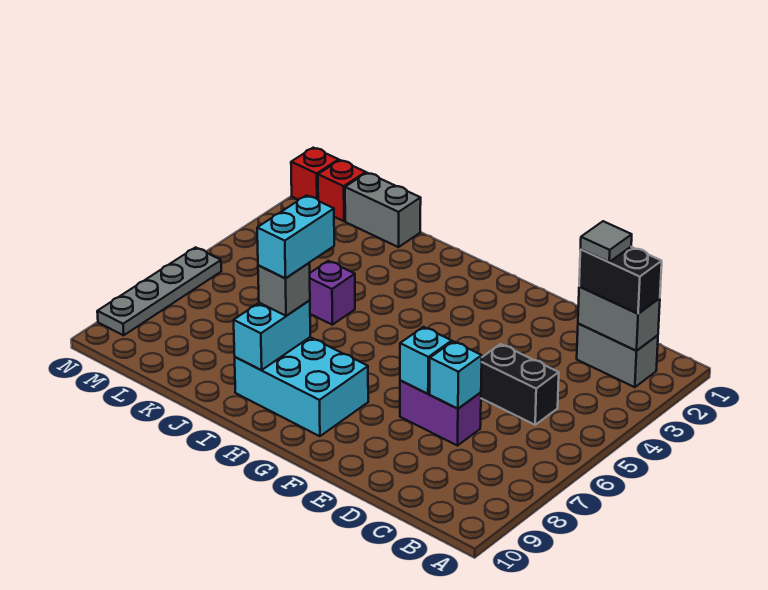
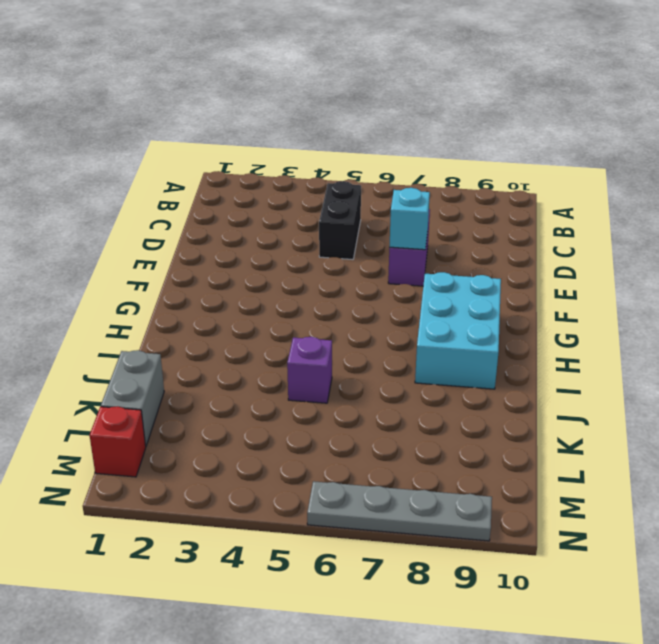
none -> grey brick B2:C2 level 1
none -> red brick N1 level 1
none -> grey brick B2:C2 level 2

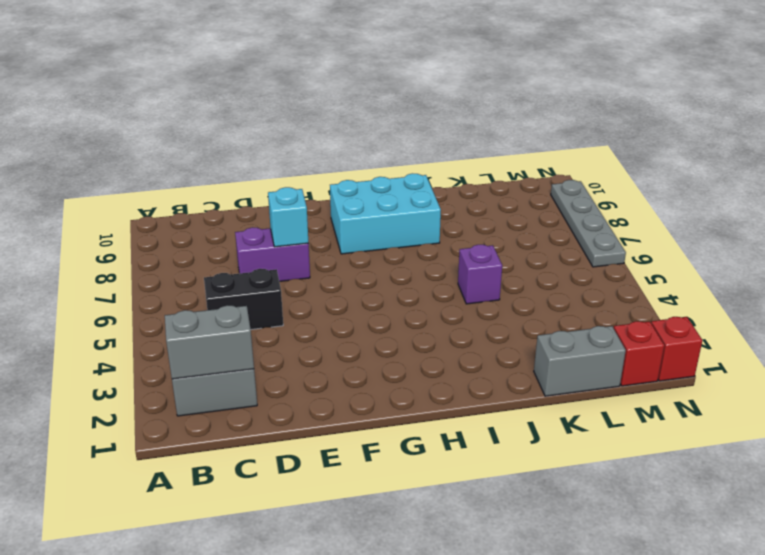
none -> cyan brick D7 level 2
none -> cyan brick I8:I9 level 2
none -> black brick B2:C2 level 3

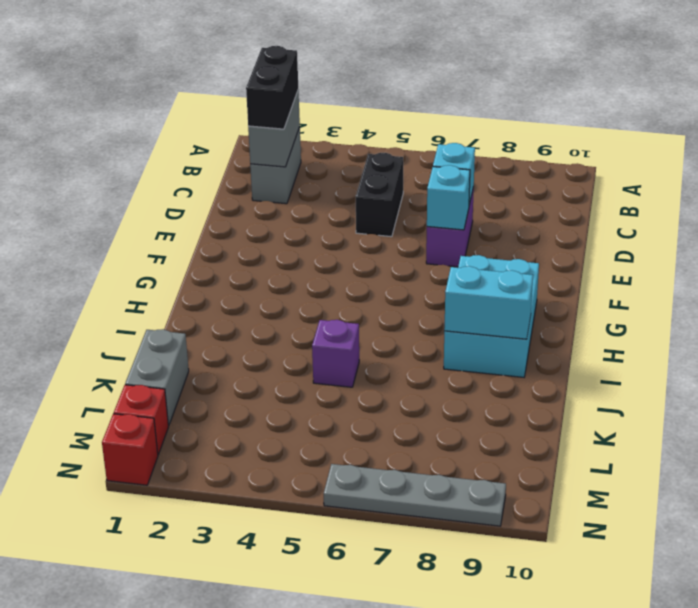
none -> grey brick I8 level 3
none -> grey tile C2 level 4
none -> cyan brick I7:I8 level 4

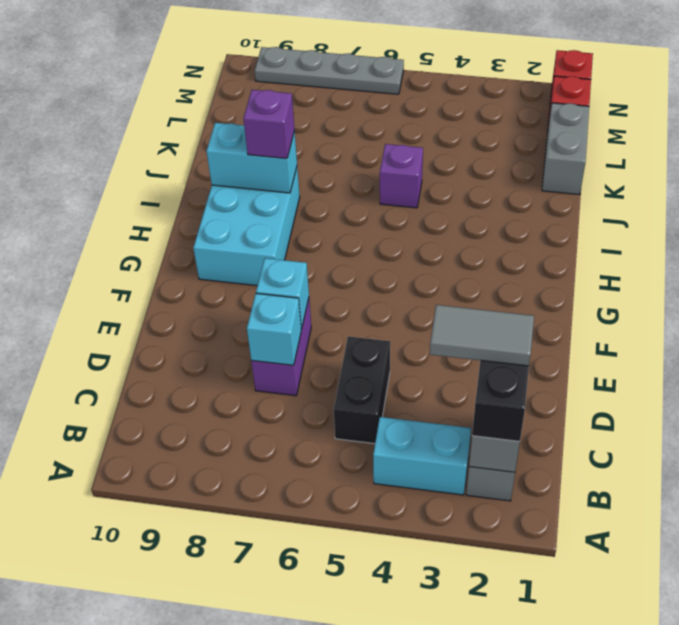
cyan brick B3:B4 level 1 -> cyan brick I7:I8 level 4
grey tile C2:C3 level 4 -> grey tile C2 level 4
purple brick I8 level 3 -> grey brick I8 level 3

